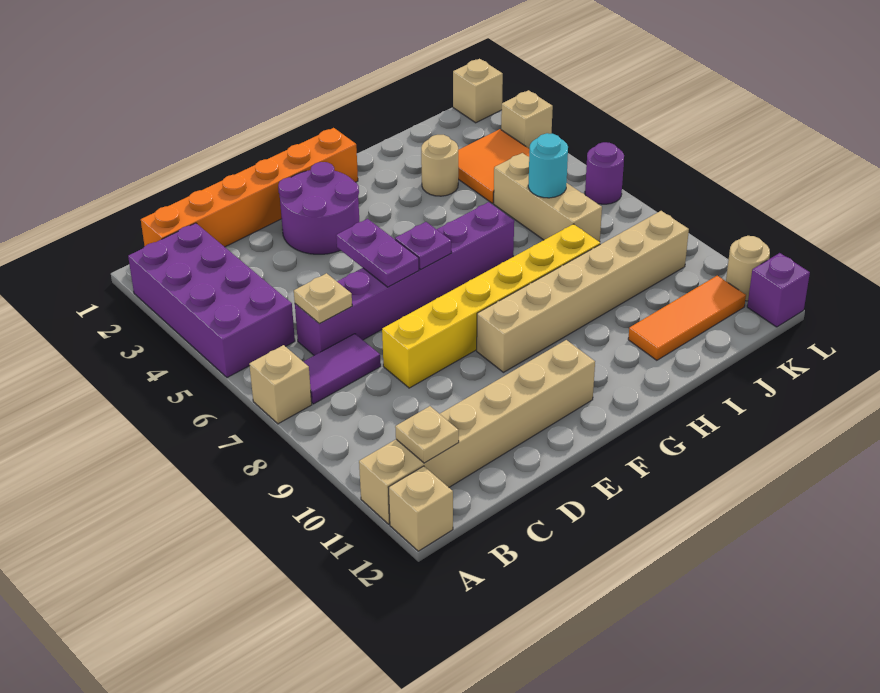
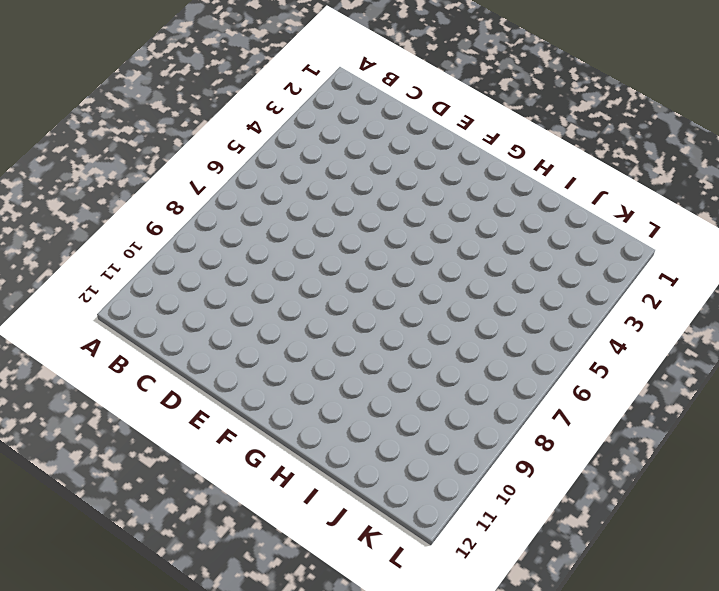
none -> purple brick A2:B5 level 1
none -> tan brick A7 level 1
none -> tan brick A11:F11 level 1

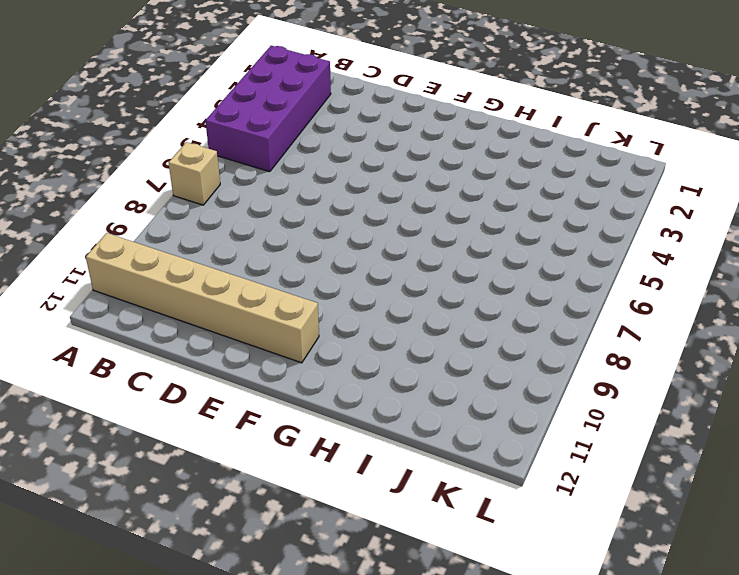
none -> tan brick A12 level 1
none -> orange brick B1:G1 level 1
none -> purple tile B7:C7 level 1

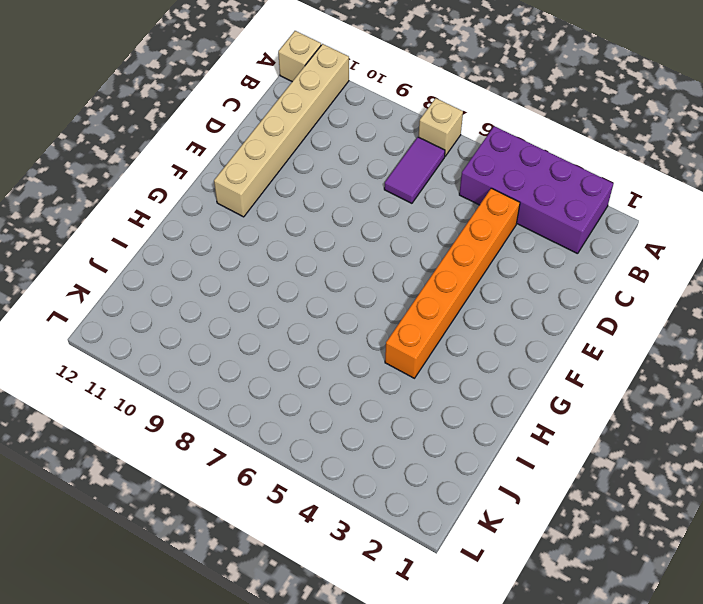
orange brick C4:H4 level 1 -> orange brick B1:G1 level 1
none -> purple brick C6:H6 level 1
none -> yellow brick D8:I8 level 1
none -> purple round brick E2:F3 level 1

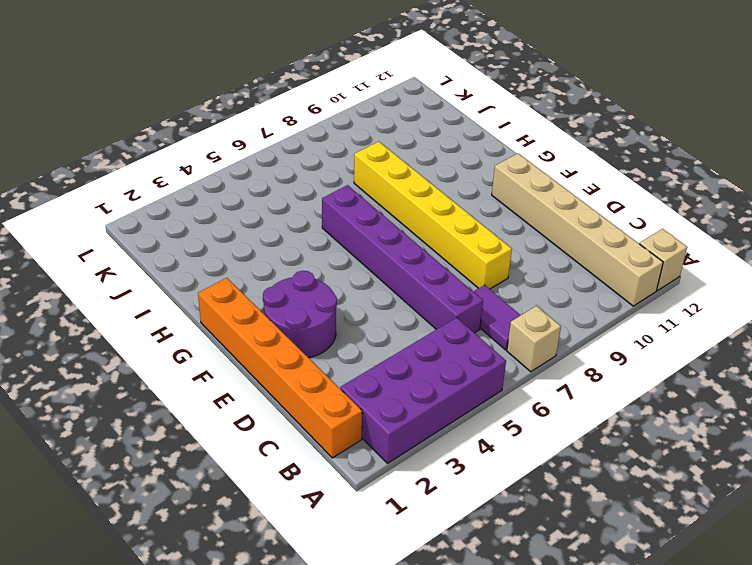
none -> tan brick F9:K9 level 1
none -> tan round brick I3 level 1
none -> orange tile I11:K11 level 1

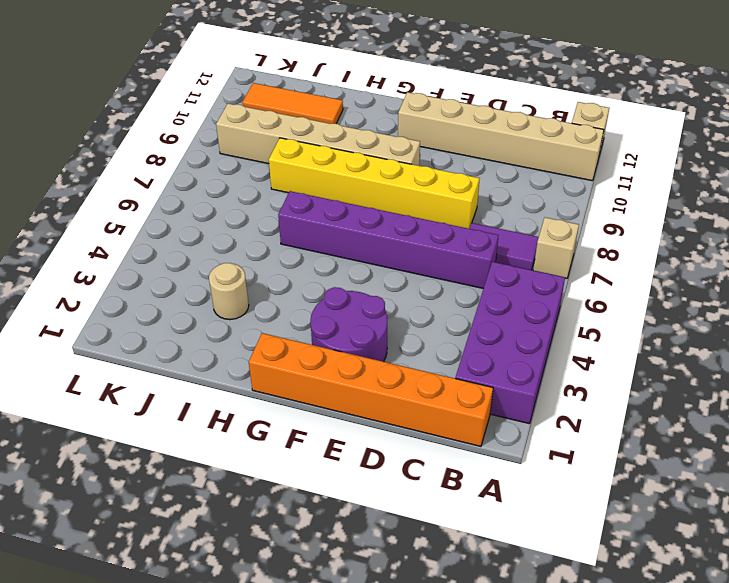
none -> orange tile J3:K4 level 1
none -> tan brick J5:J7 level 1
none -> tan brick L1 level 1

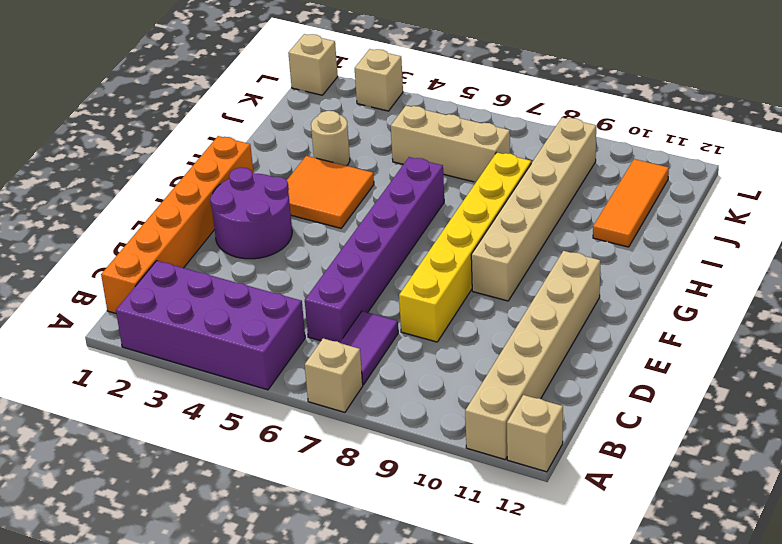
orange tile G3:H4 level 1 -> orange tile J3:K4 level 1
none -> purple round brick L6 level 1
none -> tan round brick L11 level 1
none -> purple brick L12 level 1

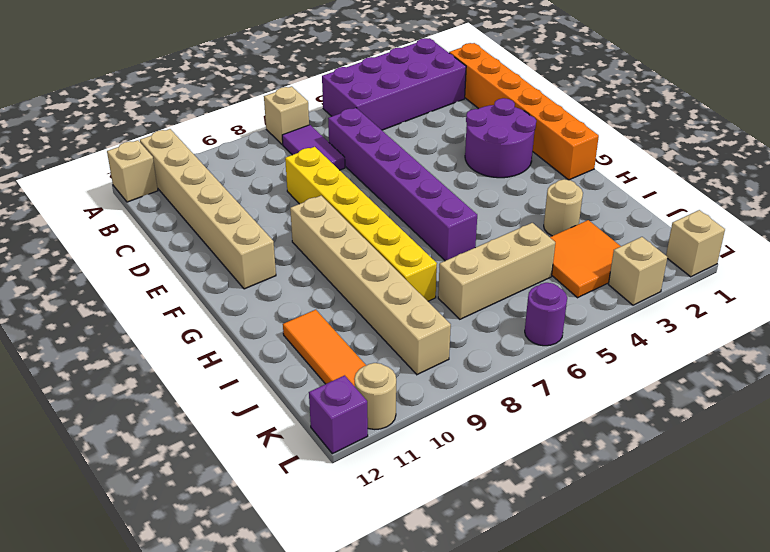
none -> tan plate B11 level 2
none -> tan plate C6 level 2
none -> purple plate E5:E6 level 2

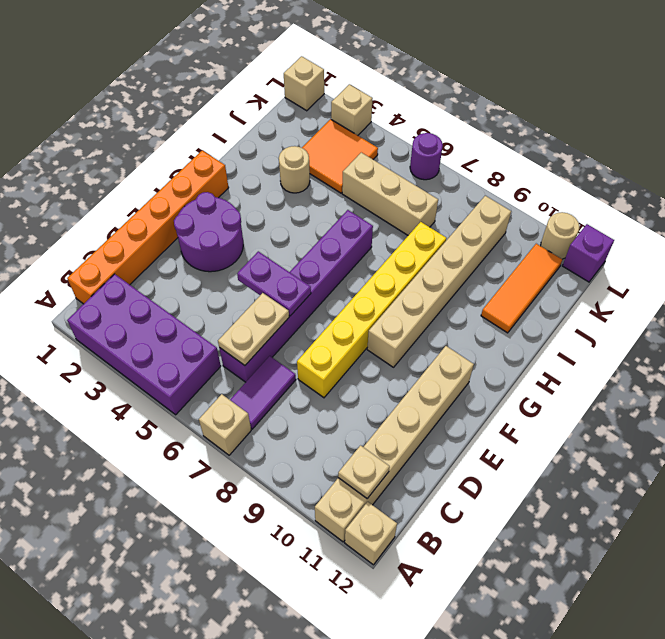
tan plate C6:D6 level 2 -> tan plate C6 level 2
none -> purple plate F6 level 2
none -> cyan round brick J6 level 2

